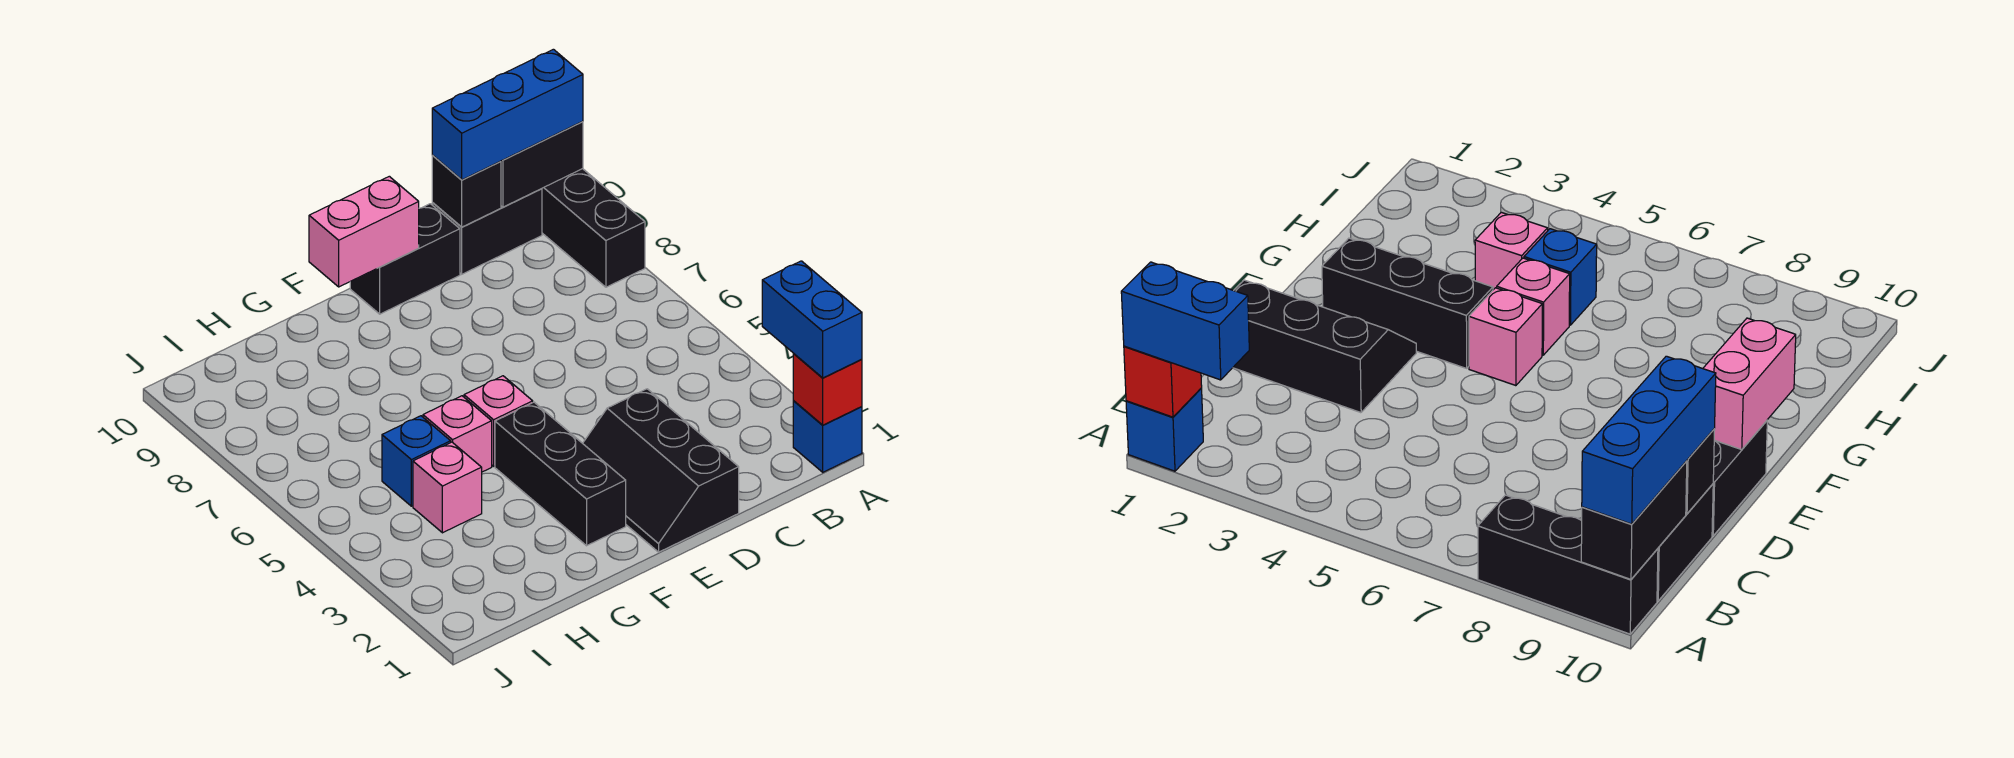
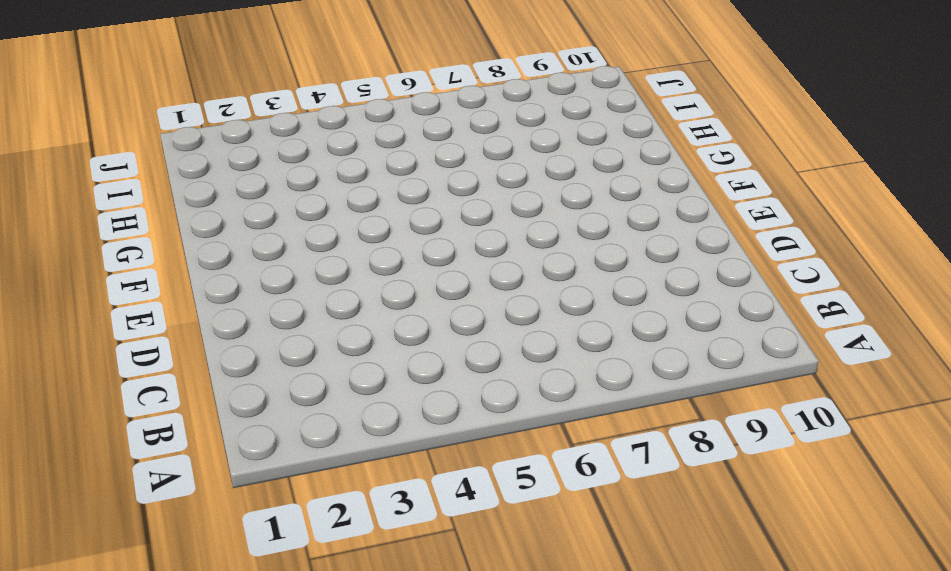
none -> blue brick A1 level 1
none -> black brick A8:A10 level 1
none -> black brick B10:C10 level 1

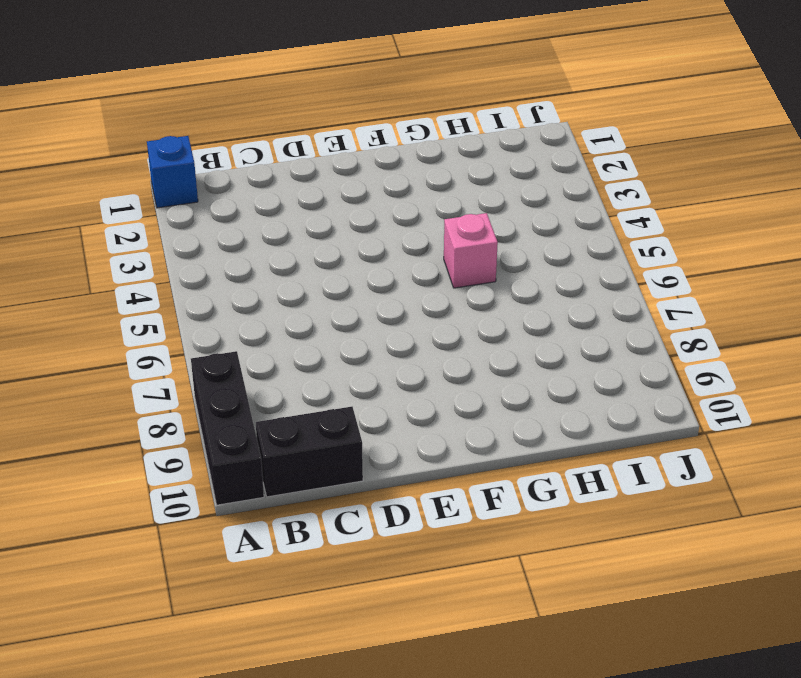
none -> black slope D1:E3 level 1 top D
none -> black brick D10:E10 level 1
none -> black brick F2:F4 level 1

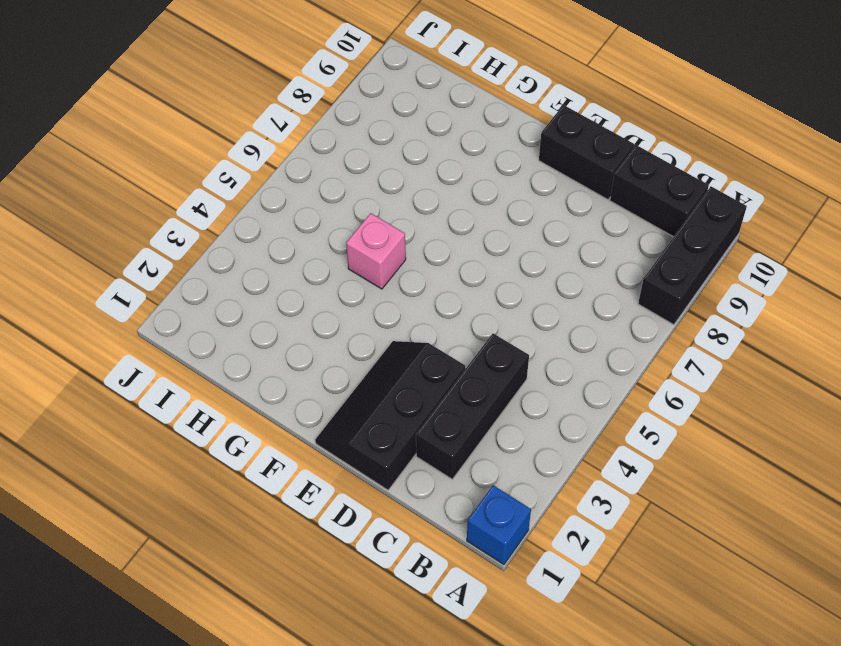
black brick C2:C4 level 1 -> black brick F2:F4 level 1
none -> pink brick F5 level 1
none -> pink brick H4 level 1
none -> blue brick H5 level 1

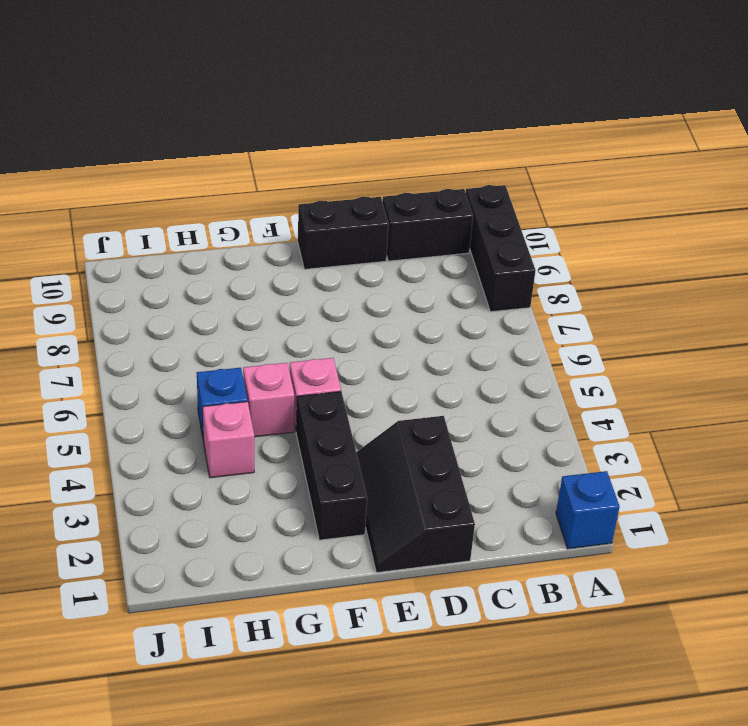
none -> red brick A1 level 2
none -> black brick A10:B10 level 2
none -> black brick C10 level 2

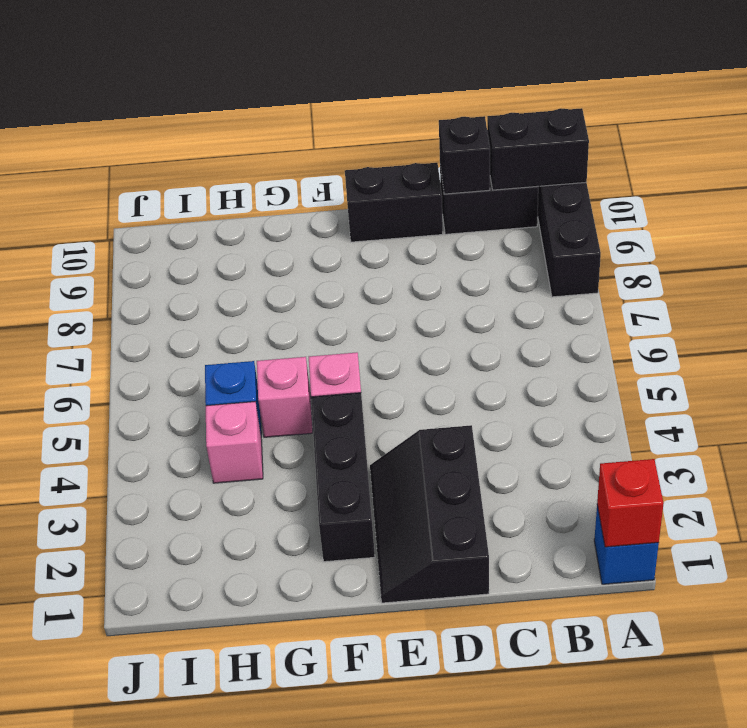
none -> pink brick E10:F10 level 2
none -> blue brick A1:A2 level 3
none -> blue brick A10:C10 level 3

